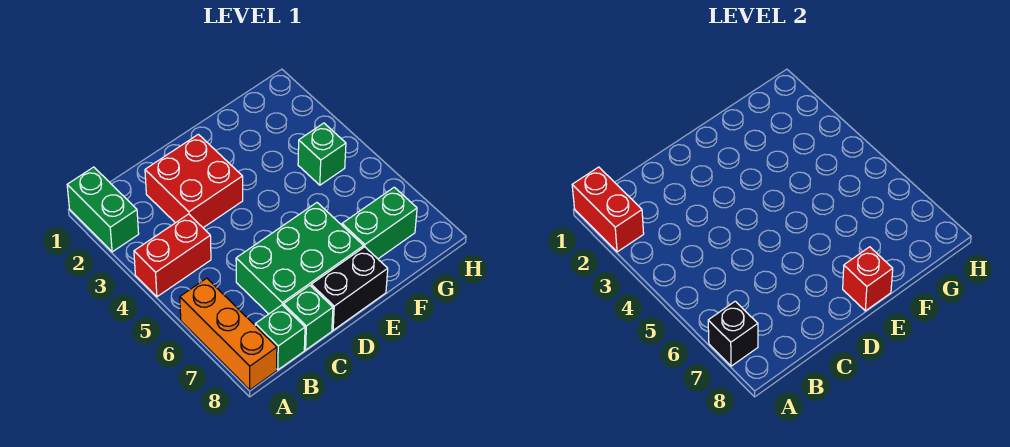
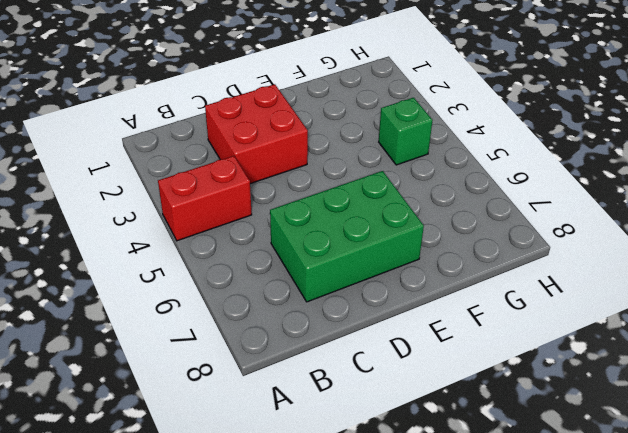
none -> green brick A1:A2 level 1
none -> orange brick A6:A8 level 1
none -> green brick B8 level 1

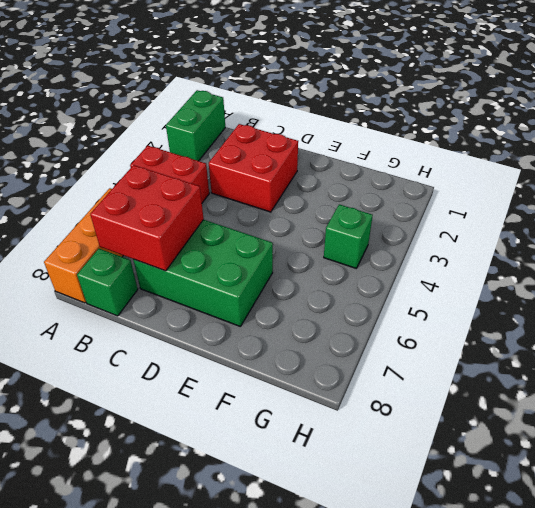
red brick B6:C7 level 2 -> none
none -> green brick C8 level 1
none -> black brick D8:E8 level 1
none -> green brick F7:G7 level 1

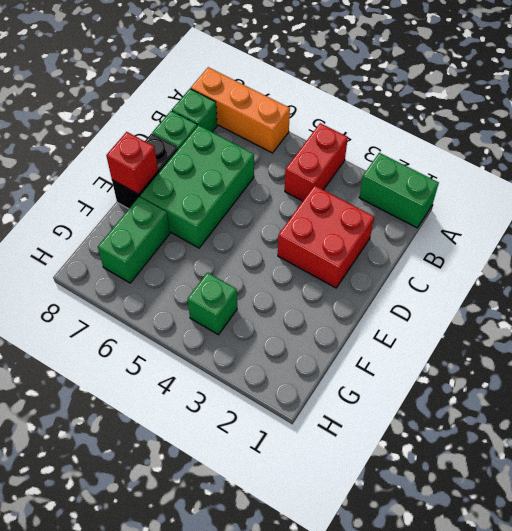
none -> red brick A1:A2 level 2
none -> black brick A7 level 2

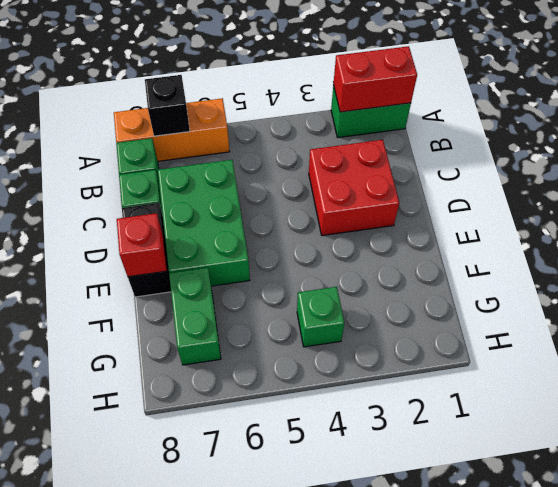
none -> red brick A4:B4 level 1

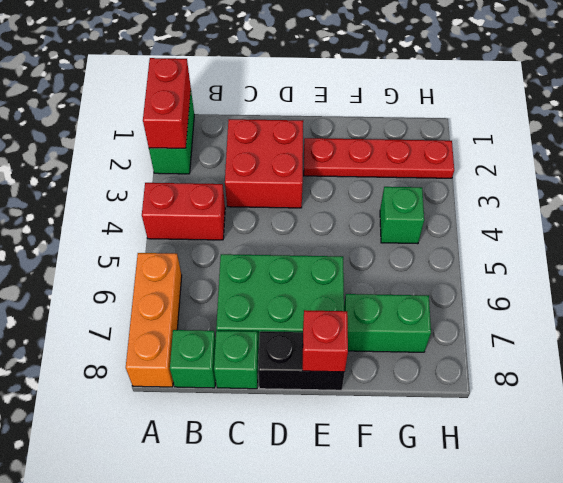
red plate E2:H2 level 1 -> none
none -> black brick A7 level 2

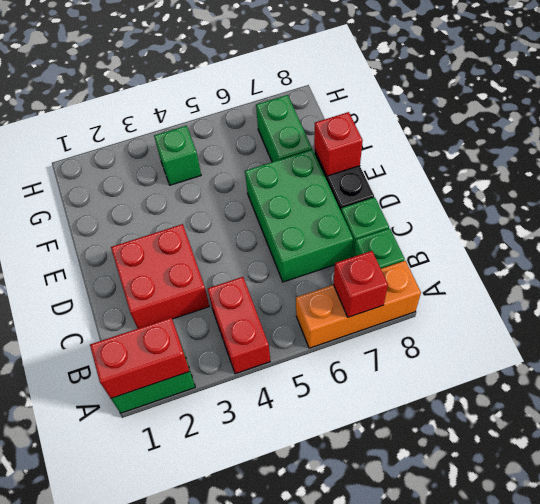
red brick A7 level 2 -> black brick A7 level 2

